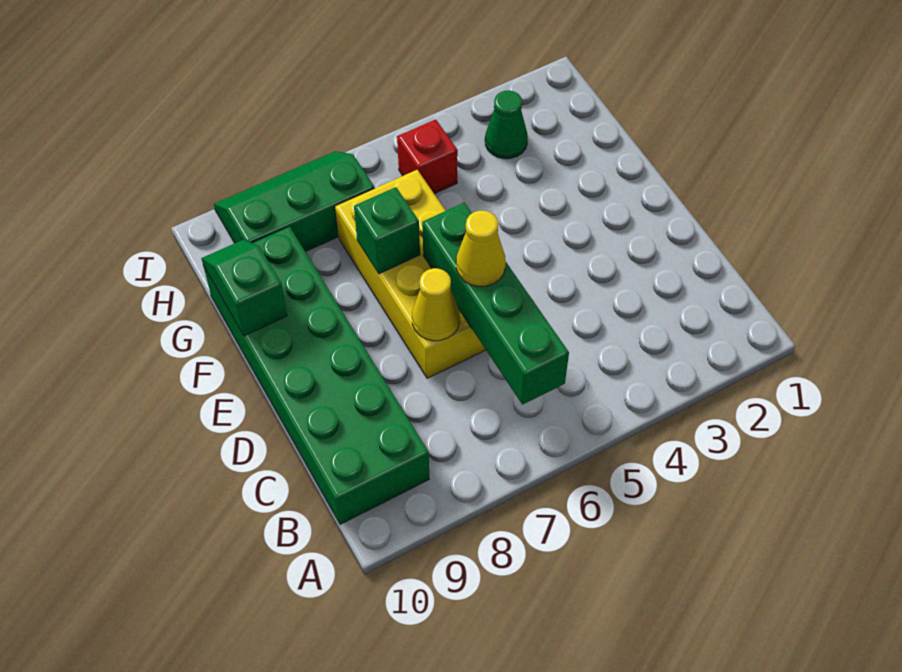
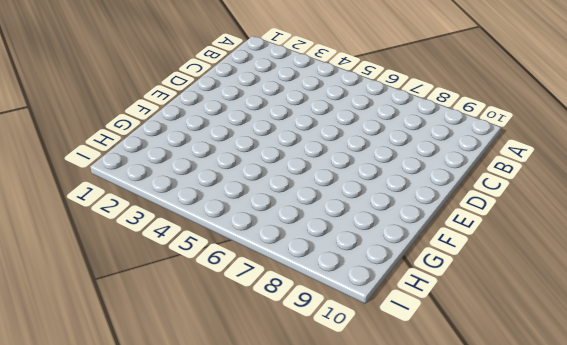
none -> green brick B9:G10 level 1
none -> yellow brick D6:G7 level 1

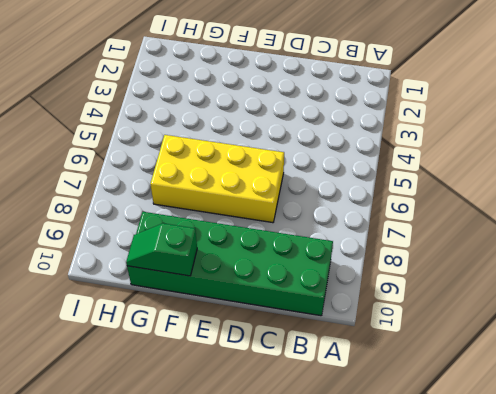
none -> green cone H3 level 1
none -> red brick H5 level 1

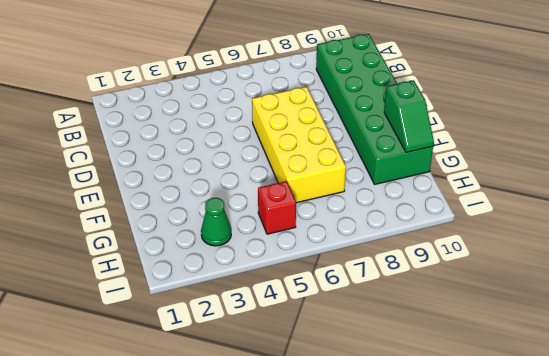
none -> green slope H7:I9 level 1 top H
none -> green brick B6:E6 level 2

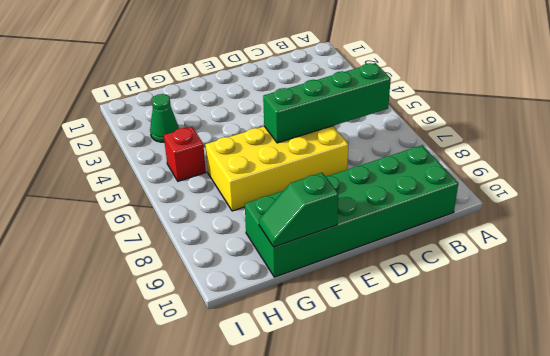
none -> green slope H7:I9 level 1 top H
none -> yellow cone D7 level 2

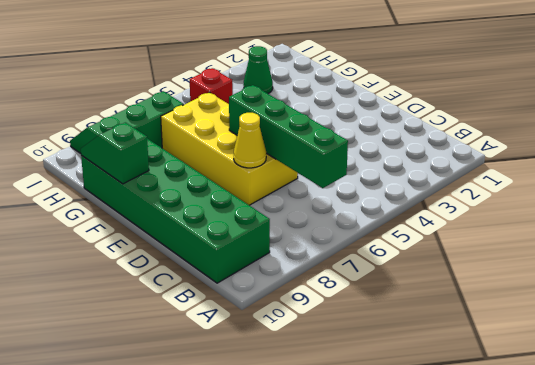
none -> green brick F7 level 2
none -> yellow cone D6 level 3

